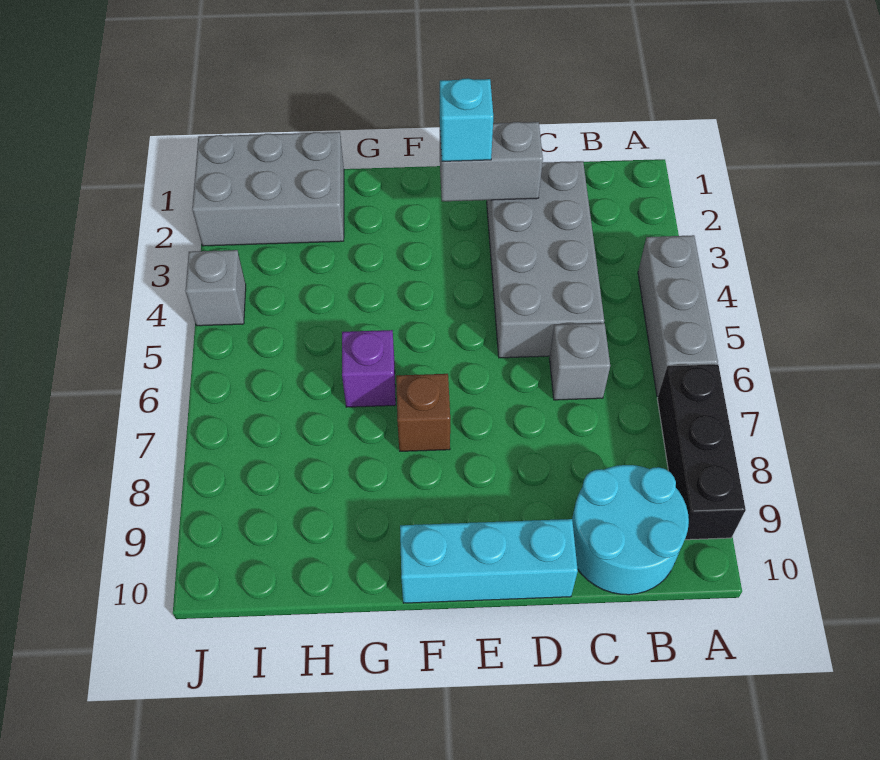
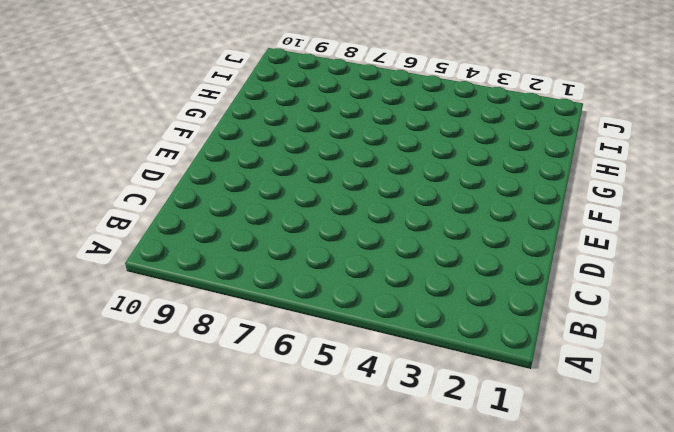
none -> grey brick A4:A6 level 1
none -> black brick A7:A9 level 1
none -> cyan round brick B9:C10 level 1

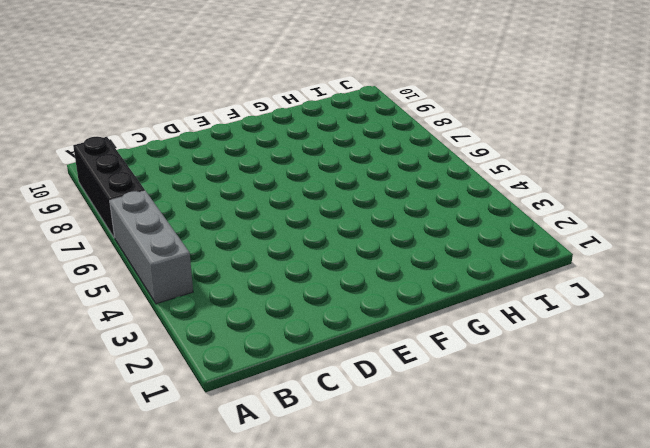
none -> cyan round brick B9:C10 level 1
none -> grey brick C2:D5 level 1
none -> grey brick C6 level 1

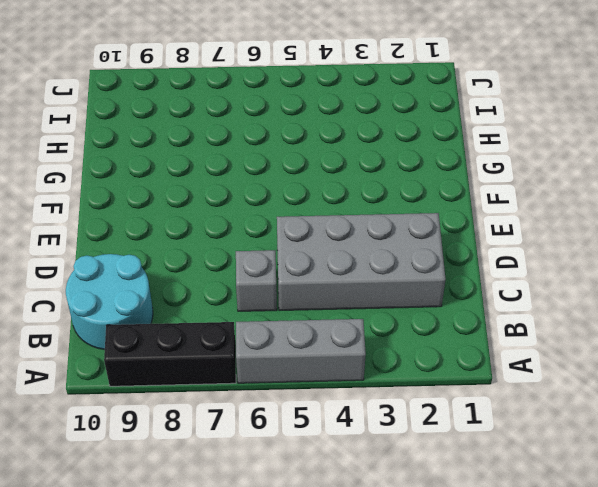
none -> cyan brick D10:F10 level 1
none -> brown brick F7 level 1
none -> purple brick G6 level 1

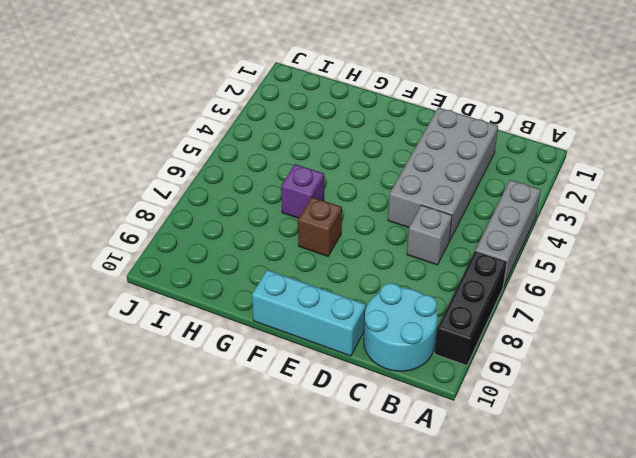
none -> grey brick H1:J2 level 1
none -> grey brick J4 level 1
none -> grey brick D2:E2 level 2

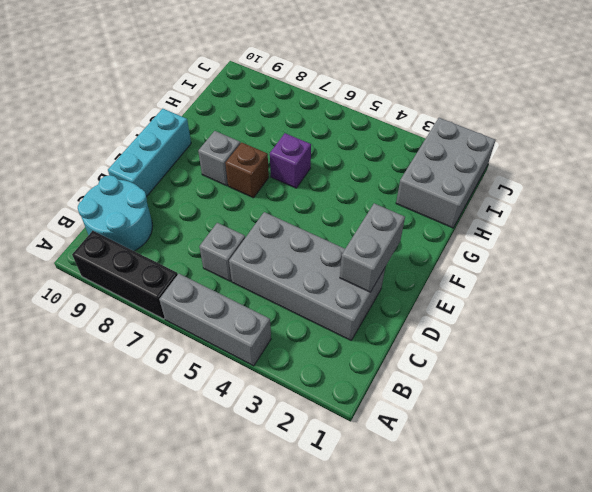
grey brick F8 level 1 -> grey brick J4 level 1
none -> cyan brick E2 level 3

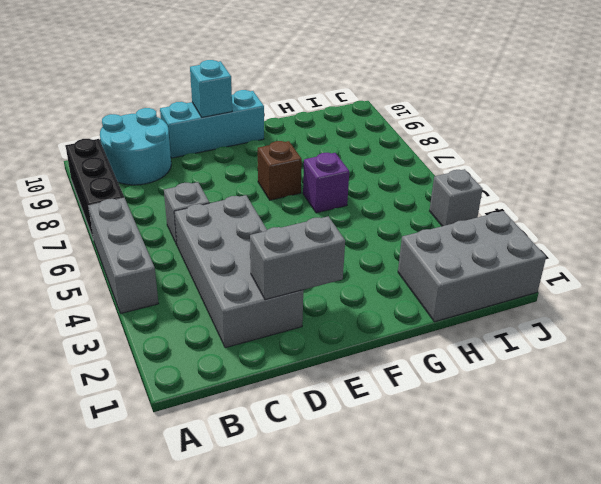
cyan brick E10 level 2 -> cyan brick E2 level 3

